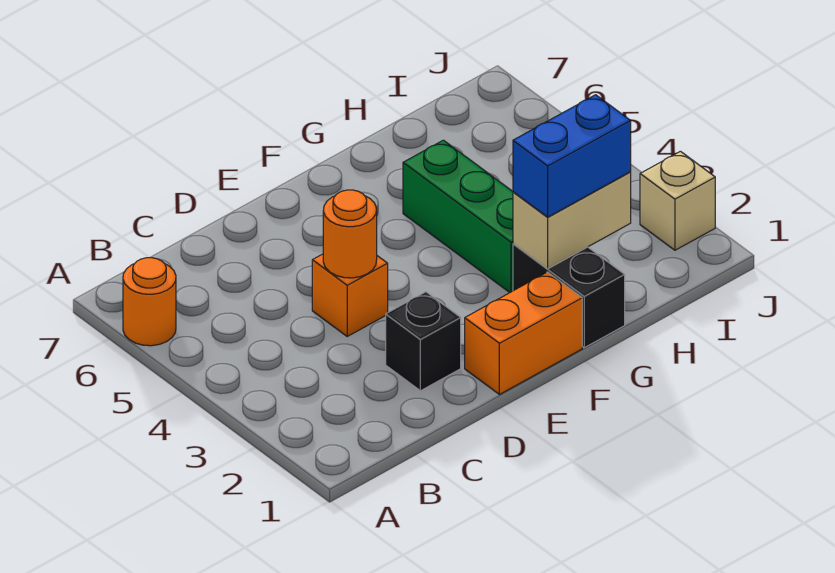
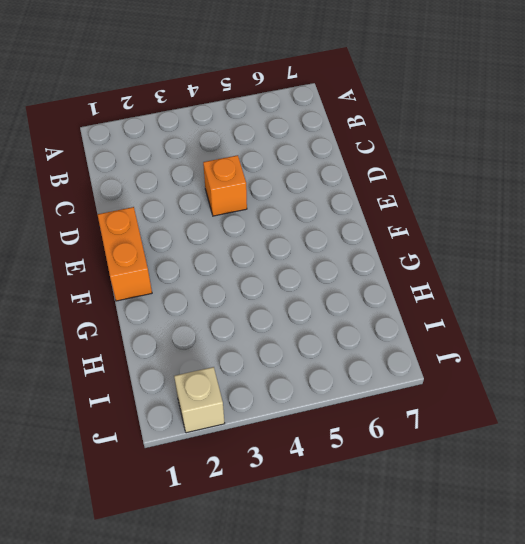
none -> orange round brick A6 level 1
none -> black brick D2 level 1

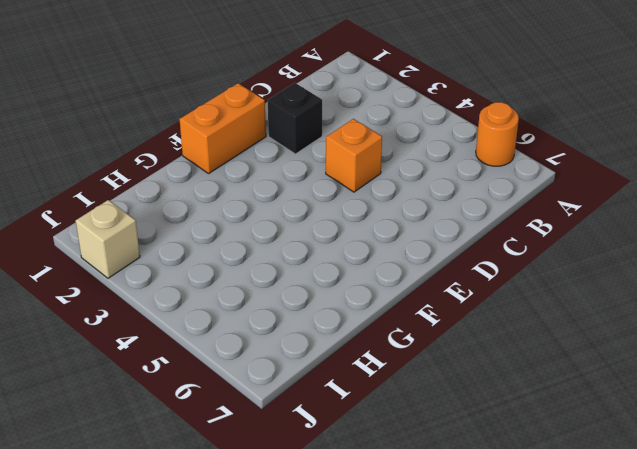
none -> black brick G1:G2 level 1
none -> green brick G3:G5 level 1

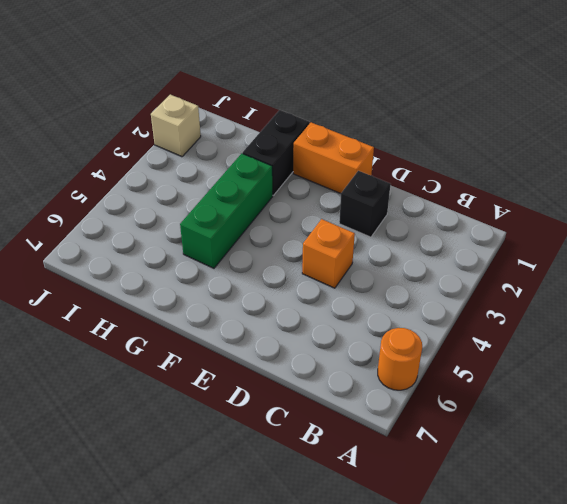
none -> orange round brick D4 level 2
none -> tan brick G2:H2 level 2

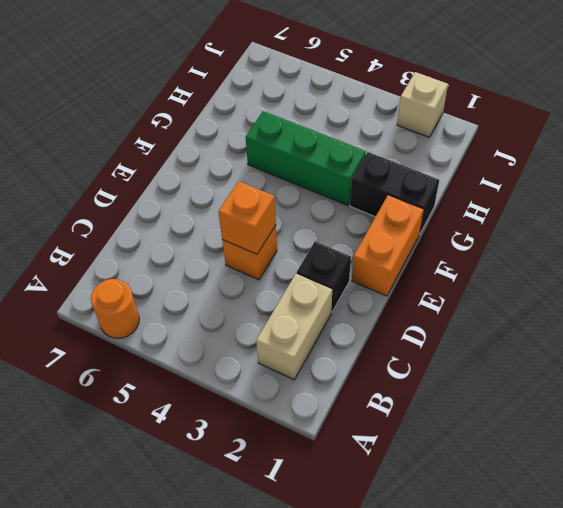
tan brick B2:C2 level 1 -> tan brick G2:H2 level 2
orange brick D4 level 2 -> orange round brick D4 level 2
none -> blue brick G2:H2 level 3

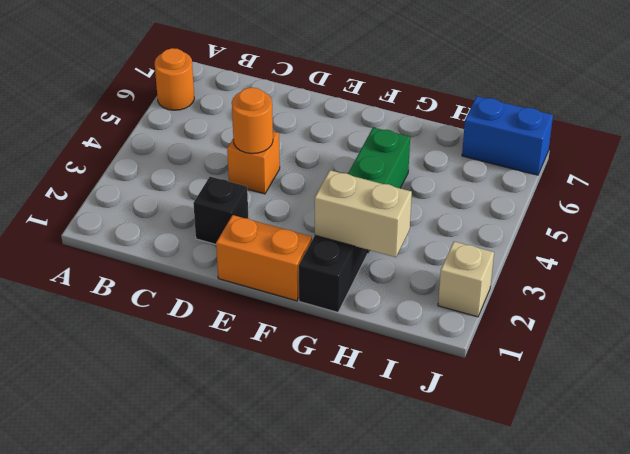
blue brick I7:J7 level 1 -> blue brick G2:H2 level 3

